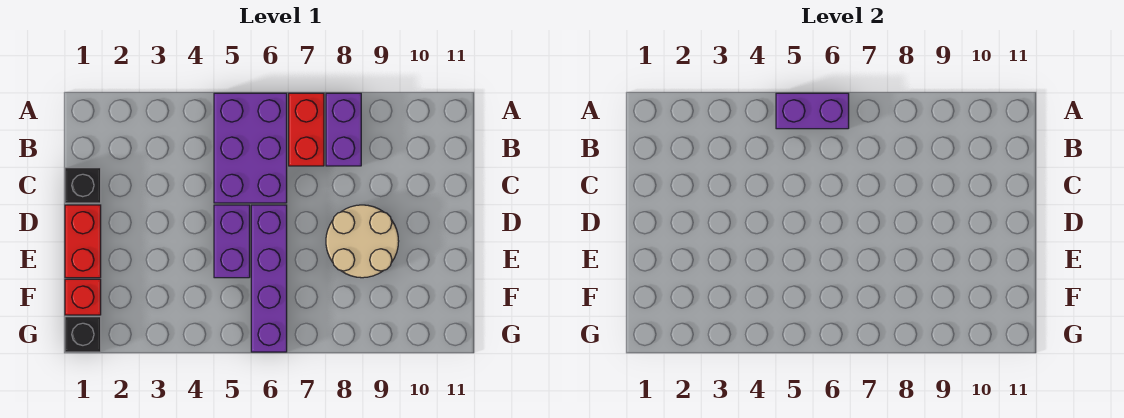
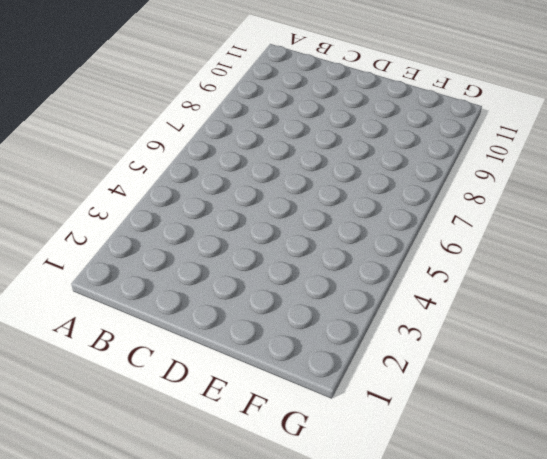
none -> purple brick A5:C6 level 1
none -> red brick A7:B7 level 1

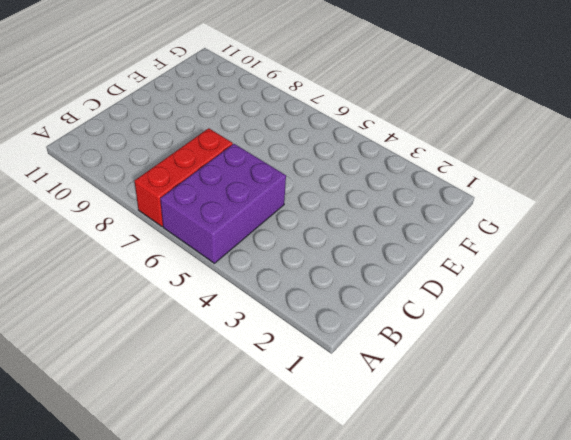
red brick A7:C7 level 1 -> red brick A7:B7 level 1
none -> purple brick A8:B8 level 1
none -> black brick C1 level 1

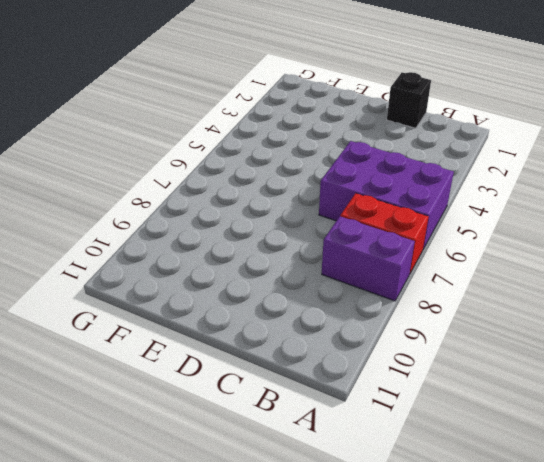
none -> red brick D1:E1 level 1
none -> purple brick D5:E5 level 1

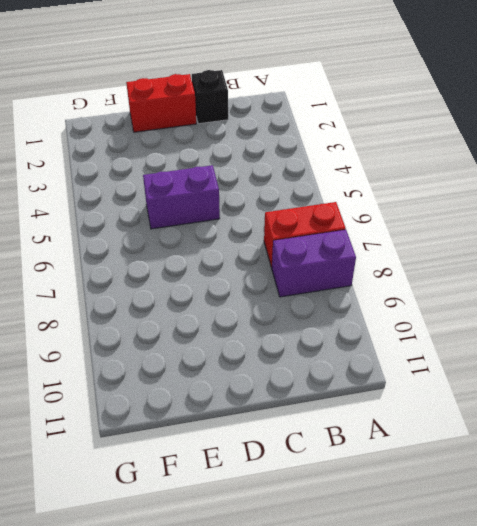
none -> purple brick A5:C6 level 1
none -> purple brick D6:G6 level 1

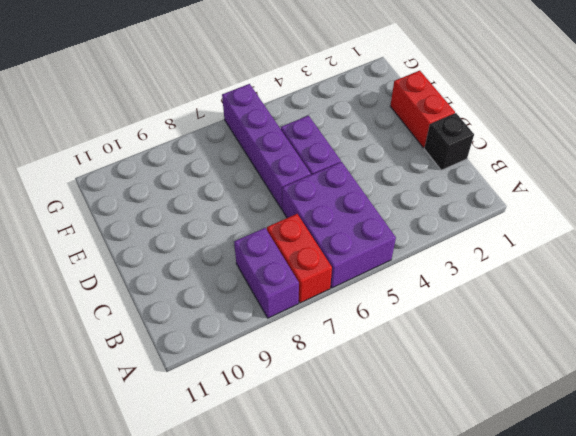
none -> tan round brick D8:E9 level 1
none -> red brick F1 level 1

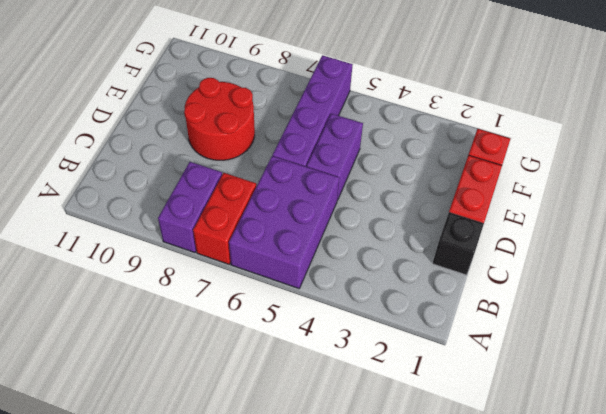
red round brick D8:E9 level 1 -> tan round brick D8:E9 level 1
none -> black brick G1 level 1
none -> purple brick A5:A6 level 2

